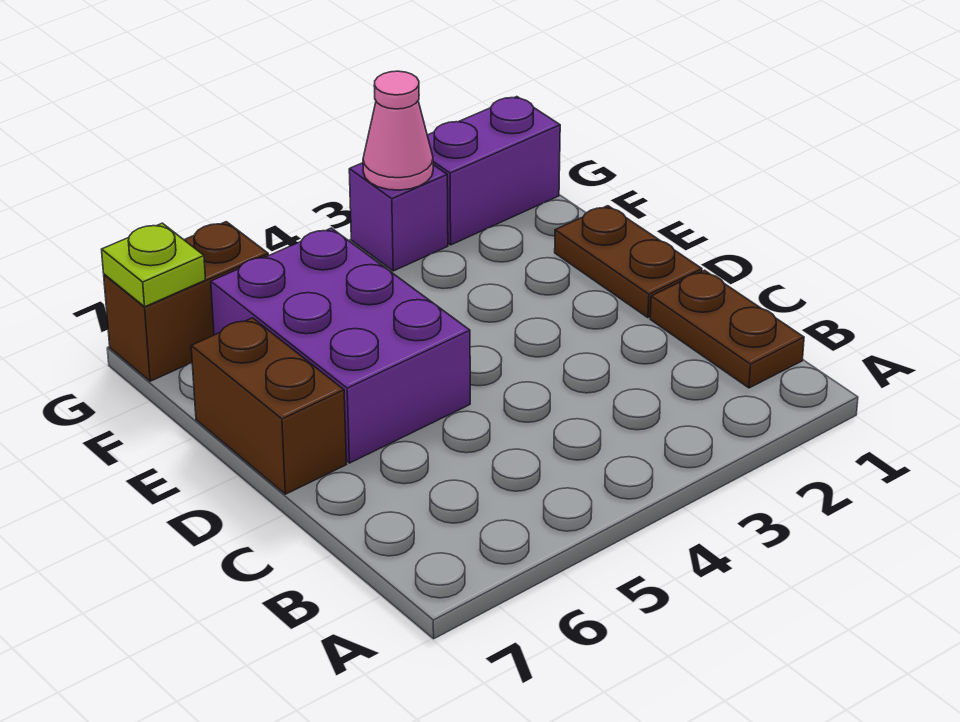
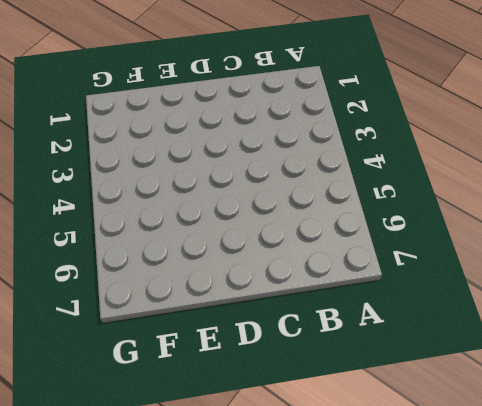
none -> brown plate B1:C1 level 1
none -> brown plate D1:E1 level 1

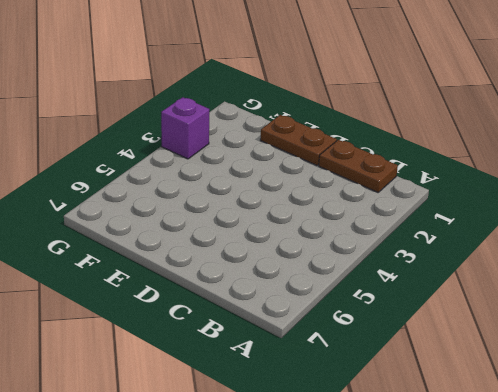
none -> purple brick D5:F6 level 1
none -> brown brick D7:E7 level 1

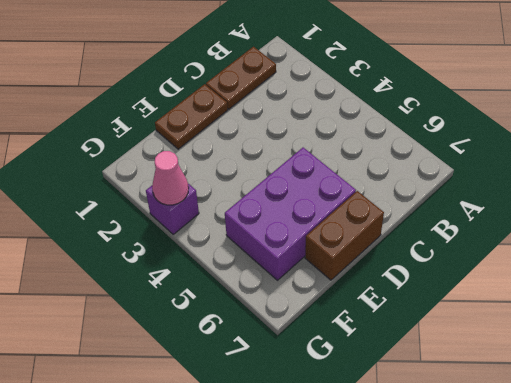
none -> purple brick G1:G2 level 1
none -> brown brick G6:G7 level 1

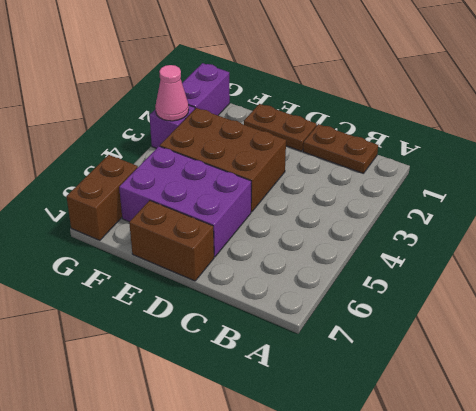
brown brick D3:F4 level 1 -> none
none -> lime plate G7 level 2

